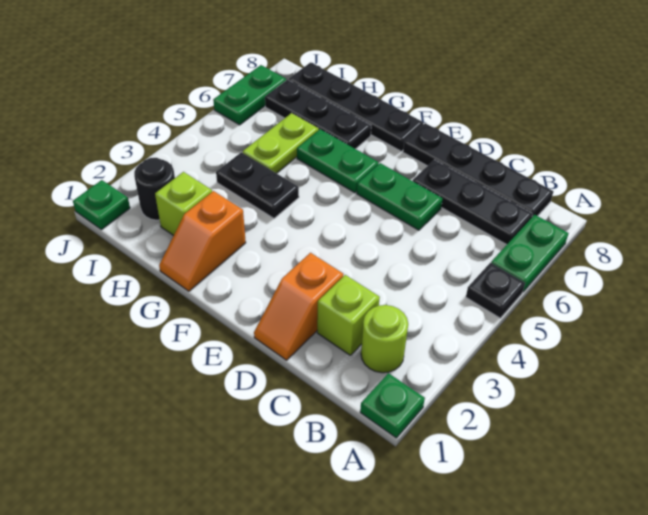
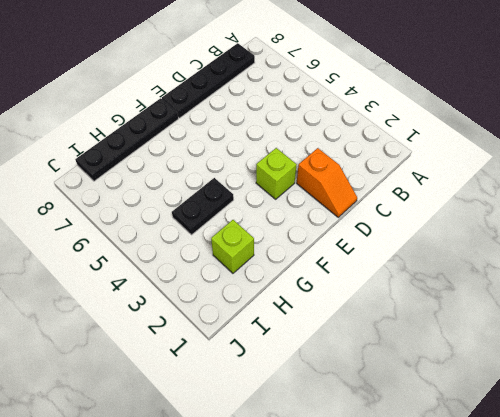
lime brick E3 level 1 -> lime brick C2 level 1
none -> green plate A1 level 1
none -> black plate A5 level 1
none -> green plate A6:A7 level 1

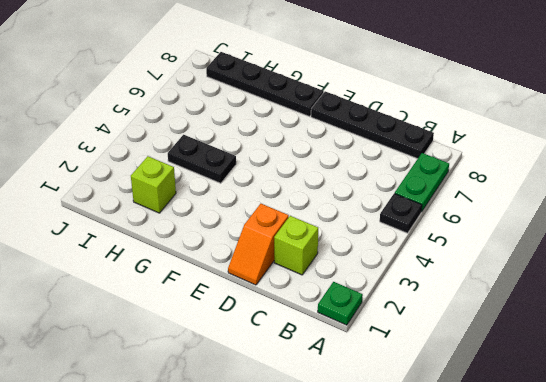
none -> lime round brick B2 level 1
none -> black plate B7:D7 level 1
none -> green plate D6:E6 level 1

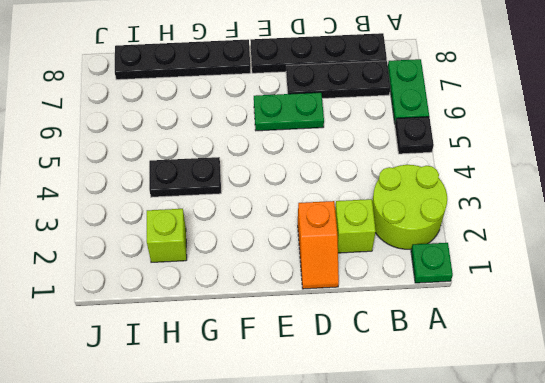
lime round brick A2:B3 level 1 -> lime round brick B2 level 1
none -> green plate F6:G6 level 1
none -> orange slope G1:G2 level 1 top 2
none -> black plate G7:I7 level 1

